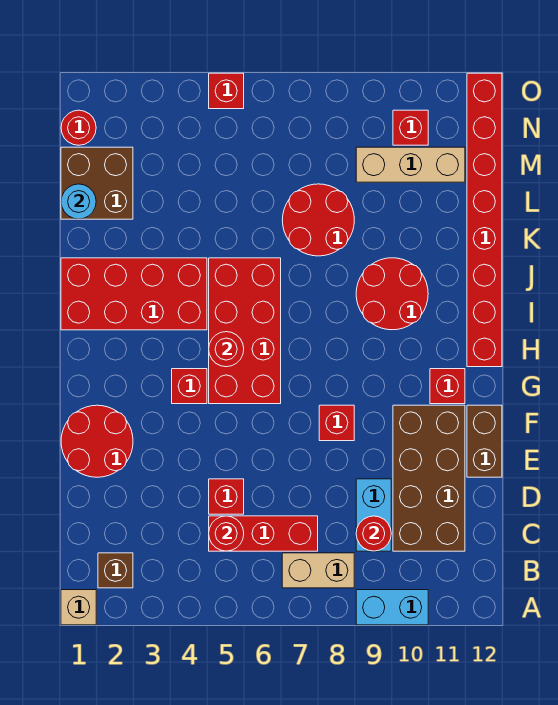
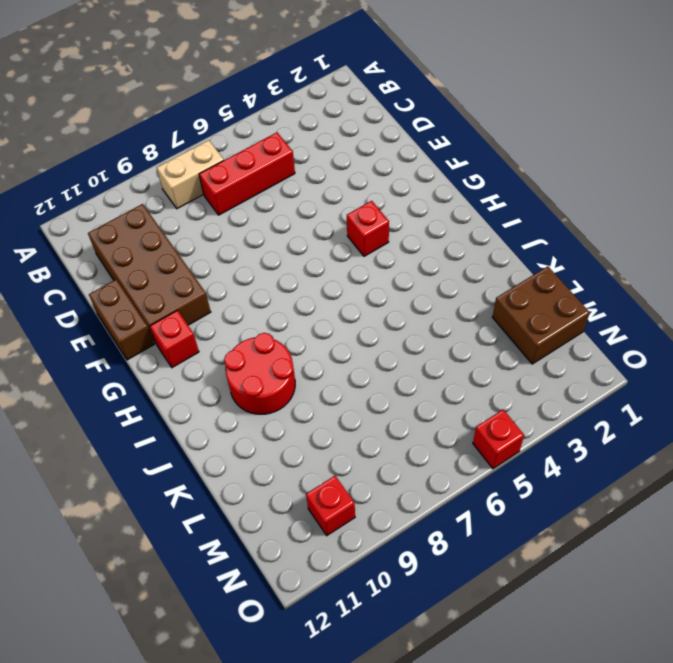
none -> tan brick A1 level 1
none -> cyan brick A9:A10 level 1
none -> brown brick B2 level 1

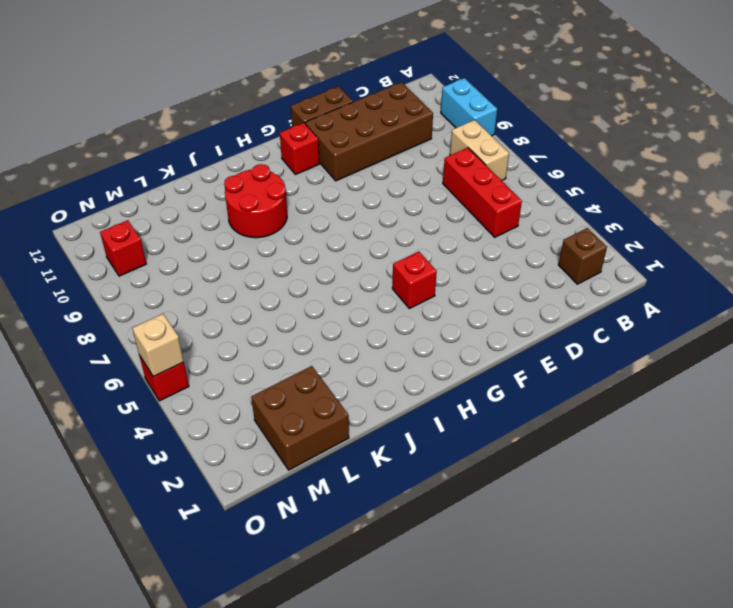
tan brick O5 level 2 -> tan brick A1 level 1
none -> cyan brick C9:D9 level 1
none -> red brick D5 level 1
none -> red round brick E1:F2 level 1

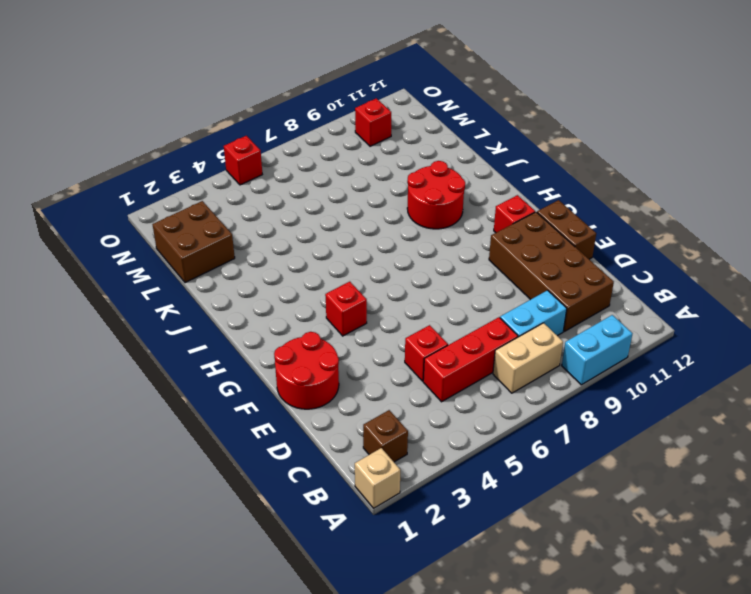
cyan brick C8:C9 level 1 -> cyan brick C9:D9 level 1
none -> red brick F8 level 1
none -> red brick G5:J6 level 1
none -> red brick H12:O12 level 1

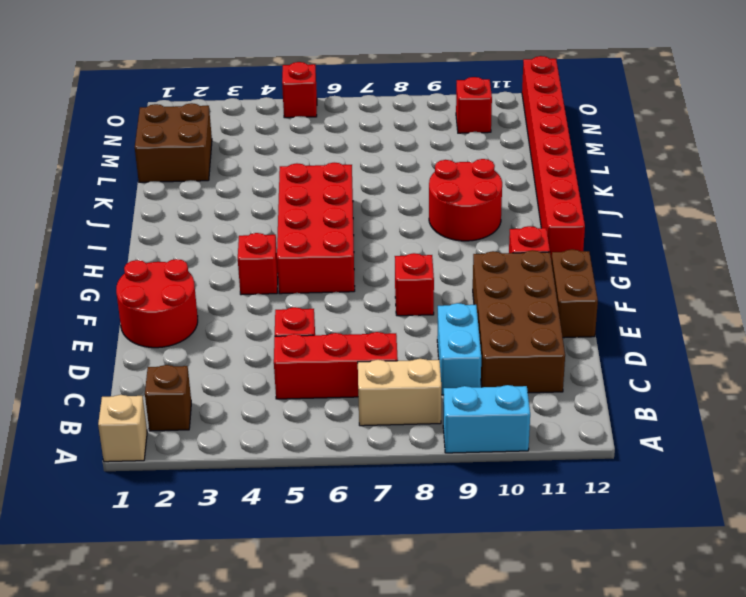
none -> red brick I1:J4 level 1
none -> red round brick K7:L8 level 1
none -> tan brick M9:M11 level 1

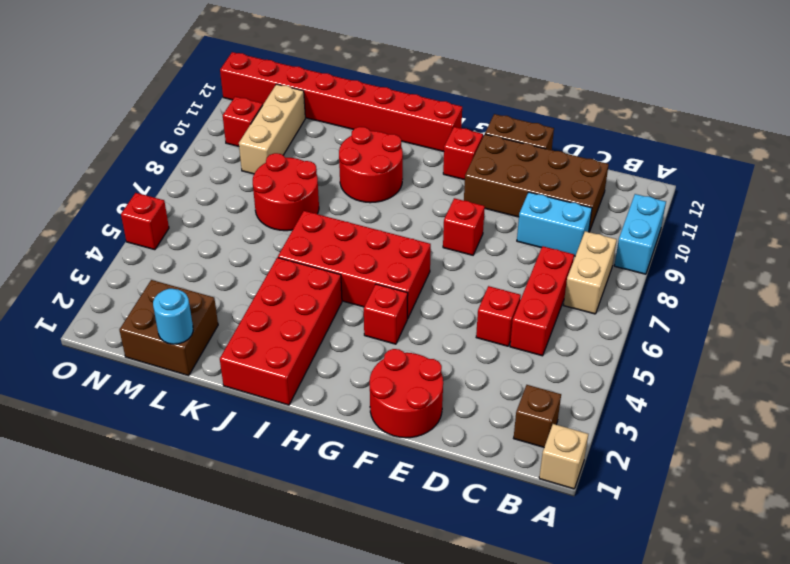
none -> red round brick N1 level 1
none -> red round brick C5 level 2
none -> red round brick C9 level 2

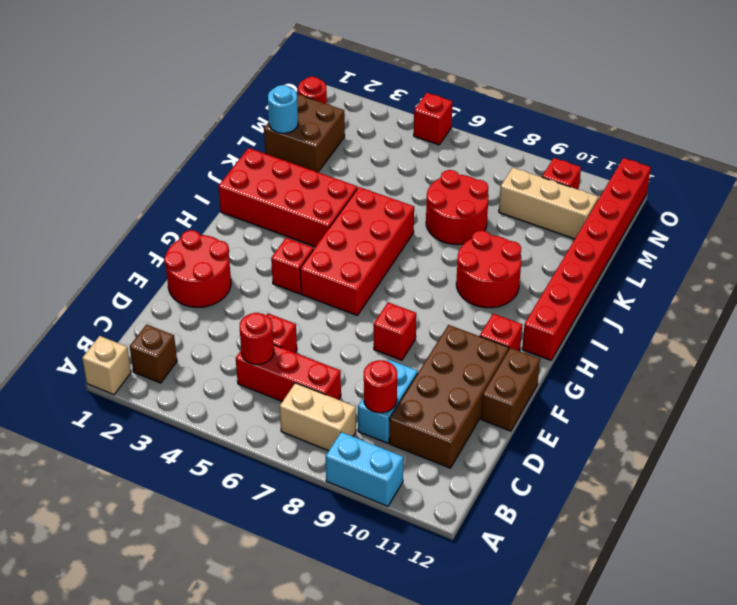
none -> red round brick H5 level 2

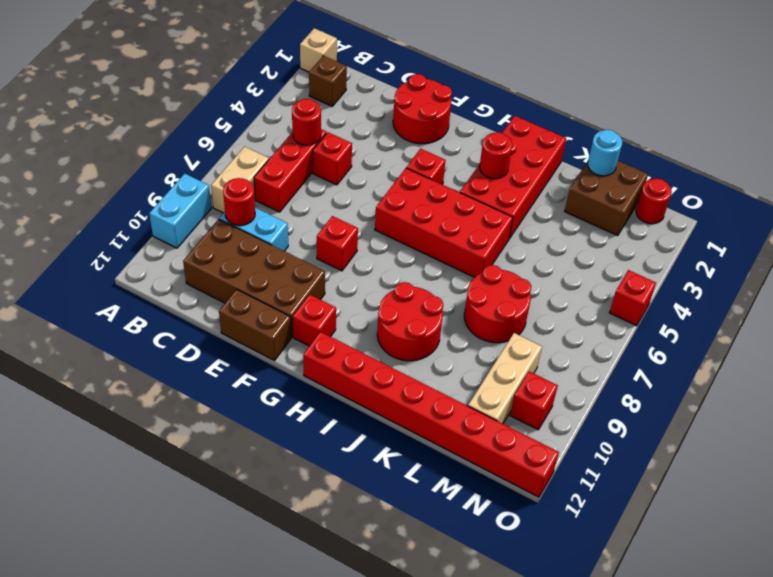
red round brick I3 level 2 -> red round brick H5 level 2

